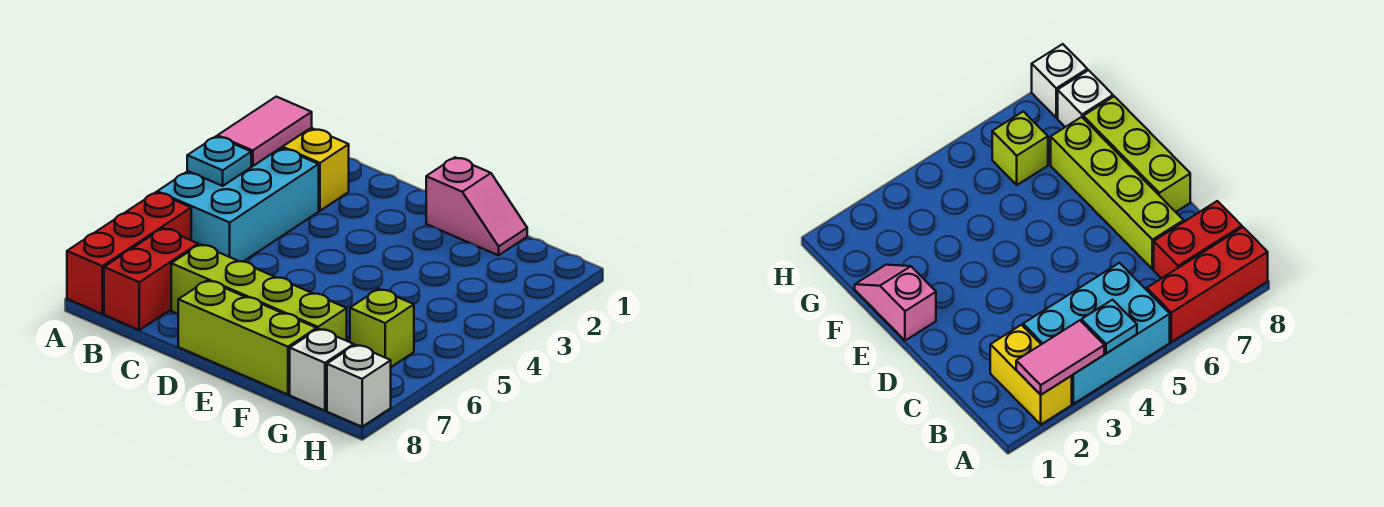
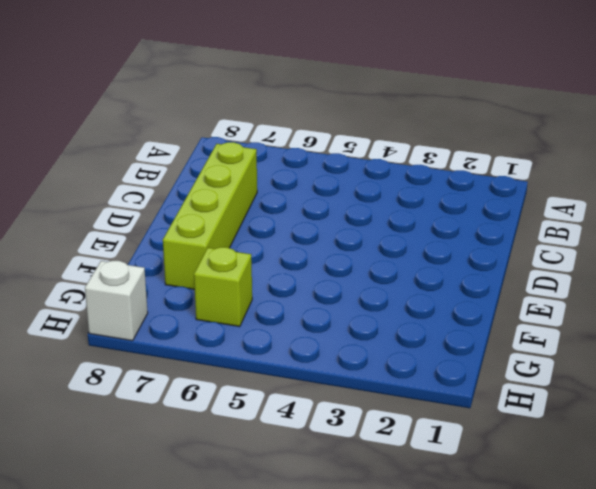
none -> yellow brick A2:B2 level 1
none -> cyan brick A3:B5 level 1
none -> red brick A6:A8 level 1

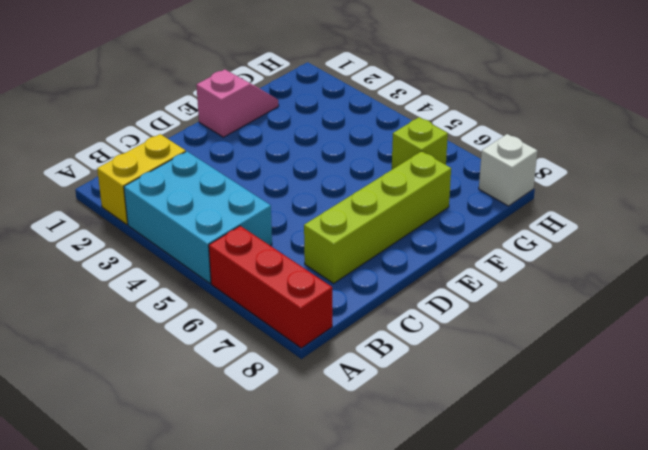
none -> red brick B7:B8 level 1
none -> lime brick D8:F8 level 1
none -> white brick G8 level 1

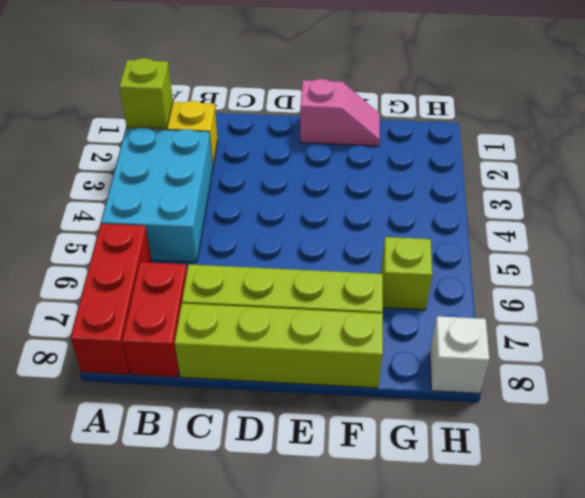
lime brick A2 level 2 -> pink tile A2:A3 level 2
lime brick C8:F8 level 1 -> lime brick D8:F8 level 1
none -> white brick G8 level 1
none -> cyan plate A4 level 2

